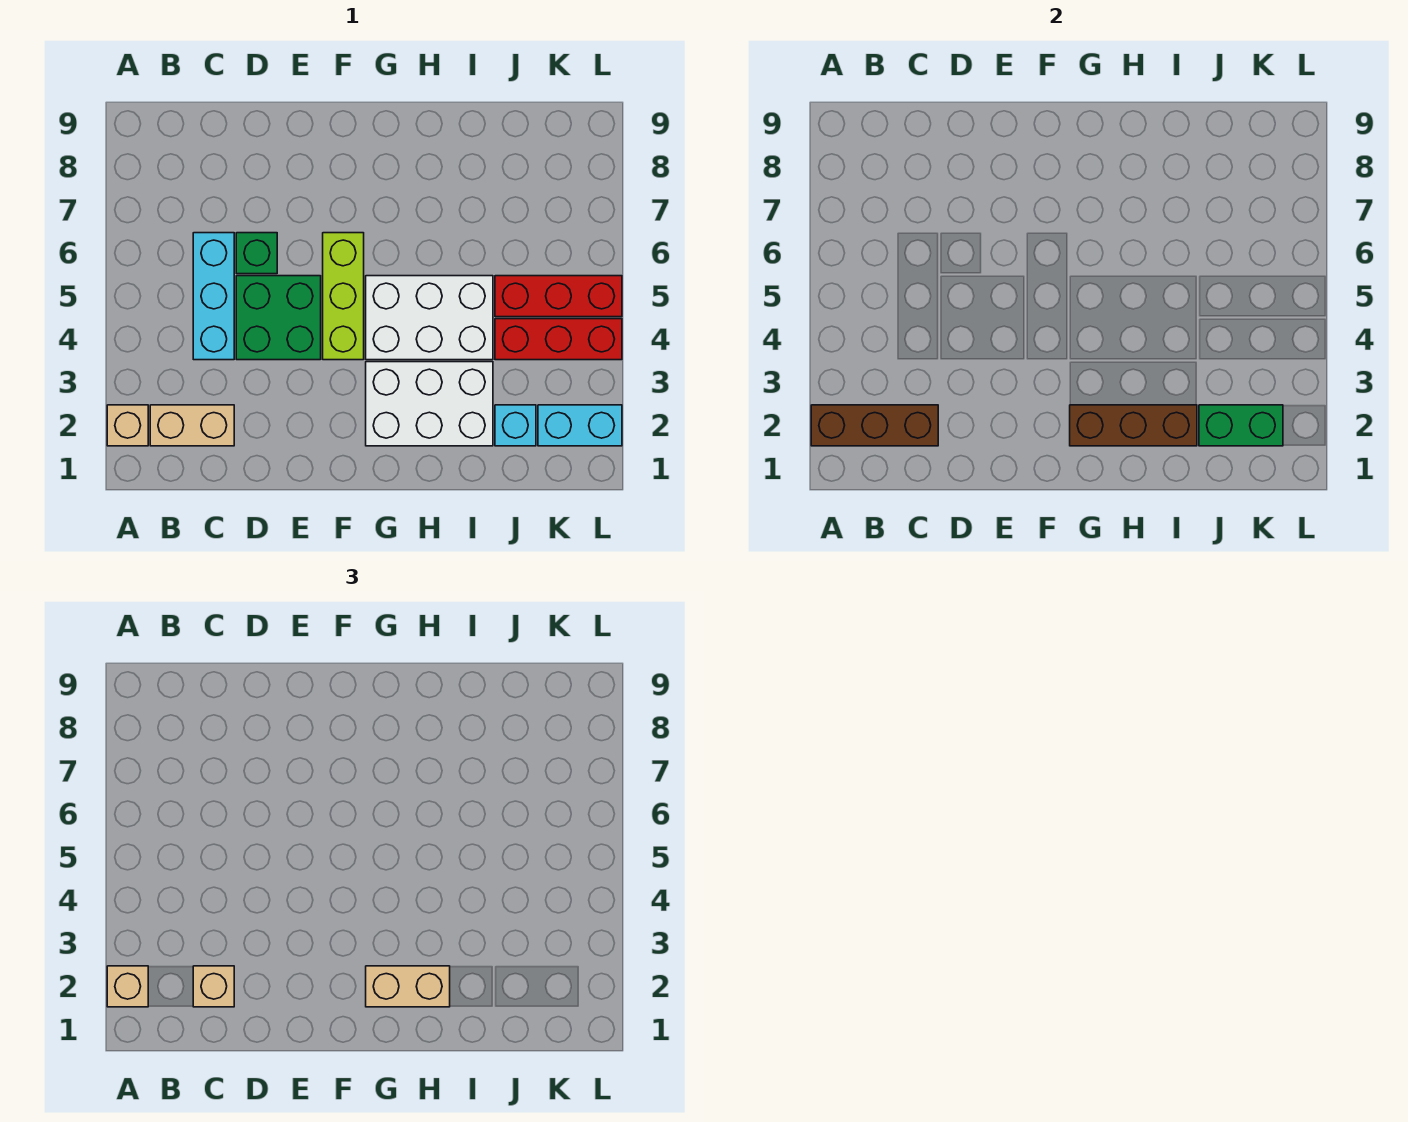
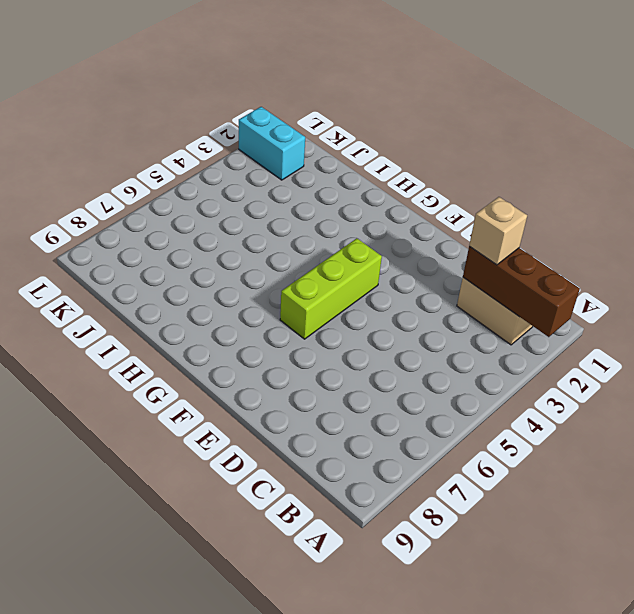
none -> tan brick A2 level 1
none -> cyan brick C4:C6 level 1
none -> green brick D4:E5 level 1

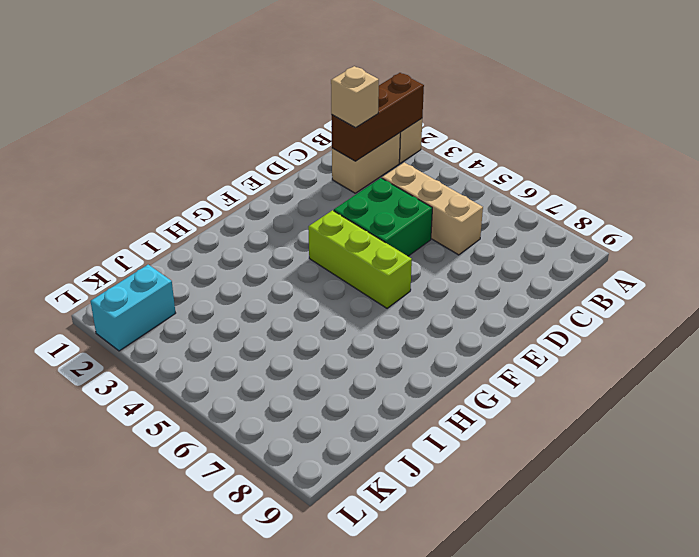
tan brick C4:C6 level 1 -> cyan brick C4:C6 level 1
none -> green brick D6 level 1
none -> white brick G2:I3 level 1
none -> white brick G4:I5 level 1

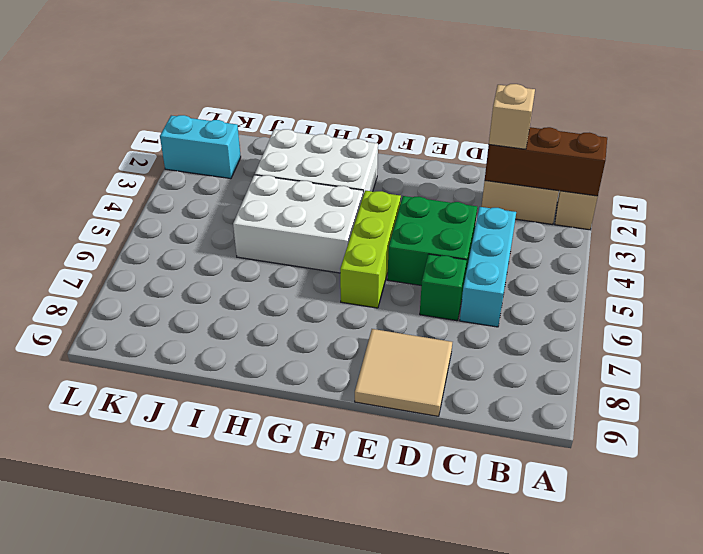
tan tile D8:E9 level 1 -> none
none -> cyan brick J2 level 1
none -> red brick J4:L4 level 1
none -> red brick J5:L5 level 1

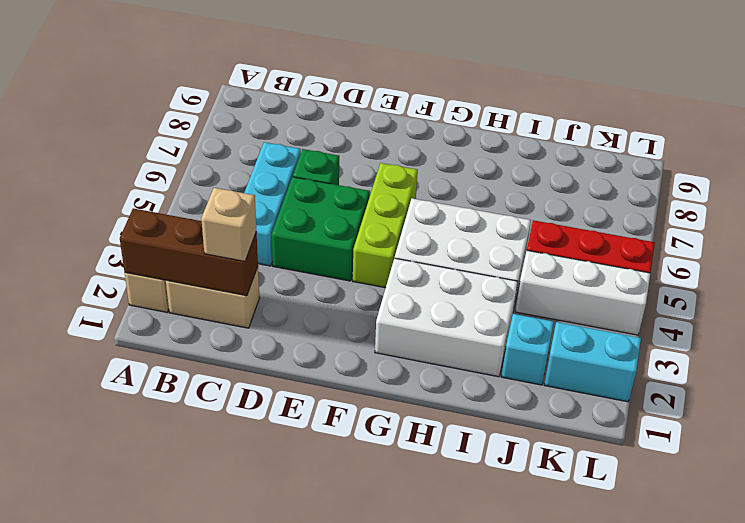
white brick J4:L4 level 1 -> red brick J4:L4 level 1
none -> brown brick G2:I2 level 2
none -> green brick J2:K2 level 2
none -> tan brick A2 level 3

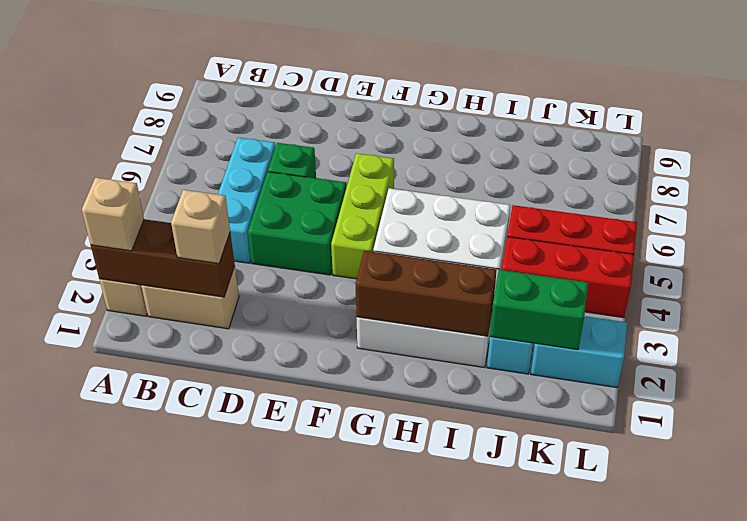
none -> tan brick G2:H2 level 3

